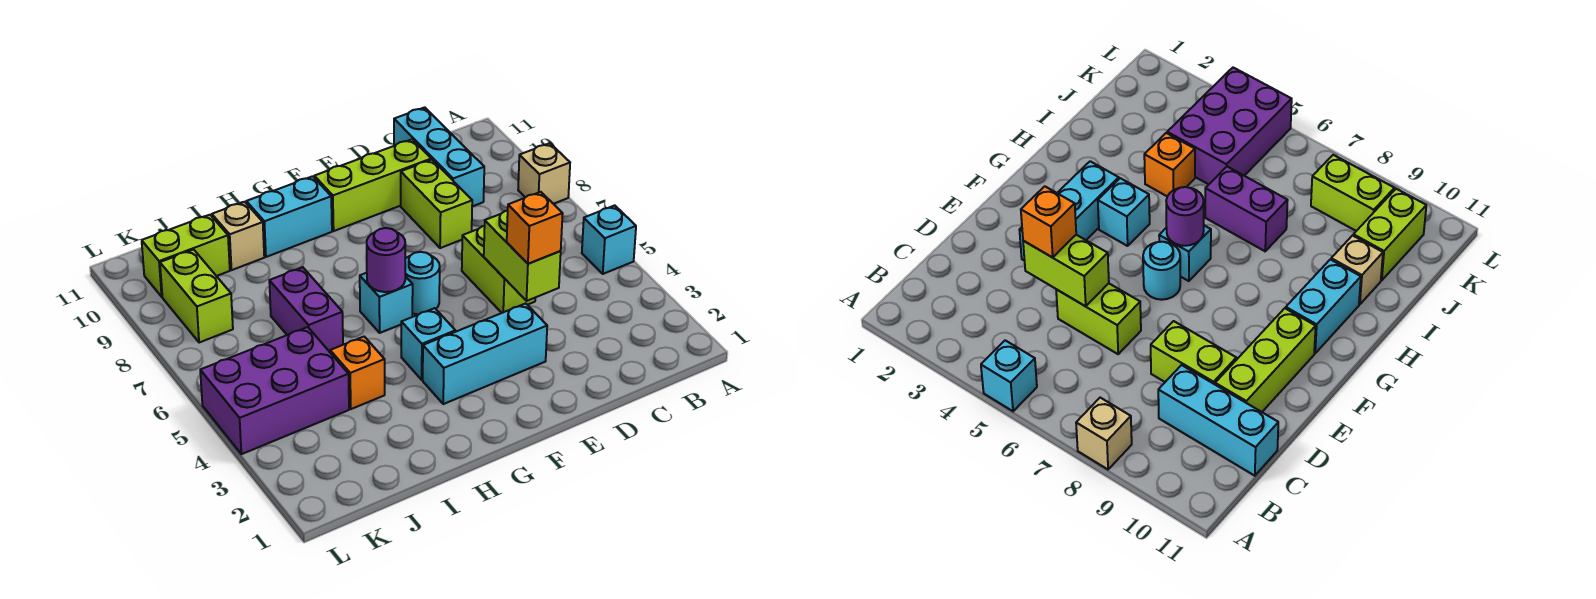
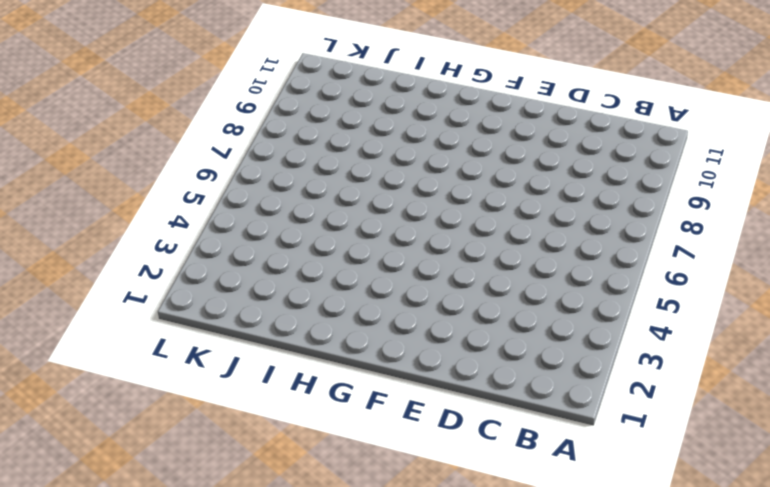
none -> cyan brick A5 level 1
none -> tan brick A8 level 1
none -> cyan brick C9:C11 level 1

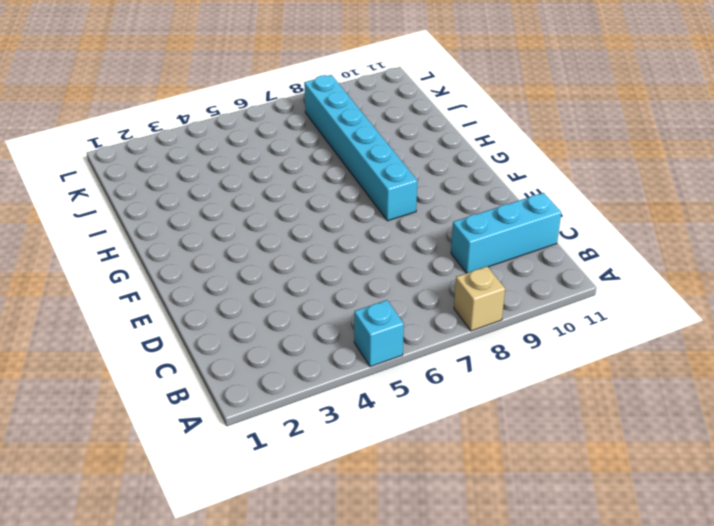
cyan brick F8:K8 level 1 -> lime brick K8:K9 level 1
none -> lime brick D5:D6 level 1
none -> lime brick D8:D9 level 1
none -> lime brick D10:F10 level 1

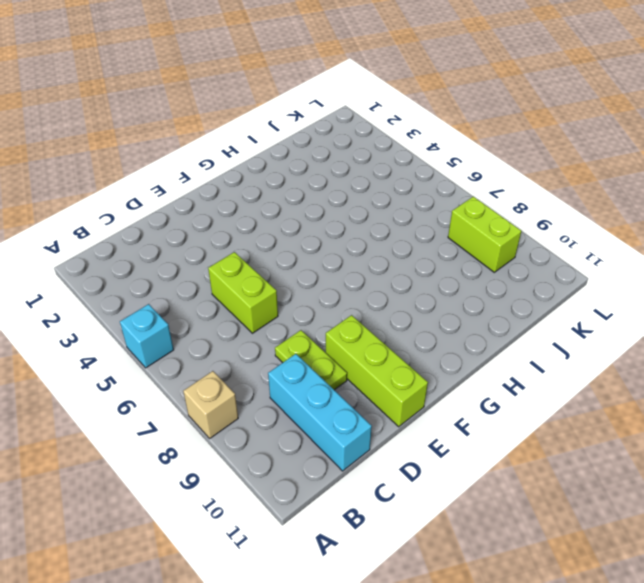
lime plate D8:D9 level 1 -> lime brick D8:D9 level 1
lime brick E9:E11 level 1 -> lime brick D10:F10 level 1
none -> cyan brick E3:G3 level 1
none -> cyan round brick F6 level 1
none -> cyan brick G4 level 1

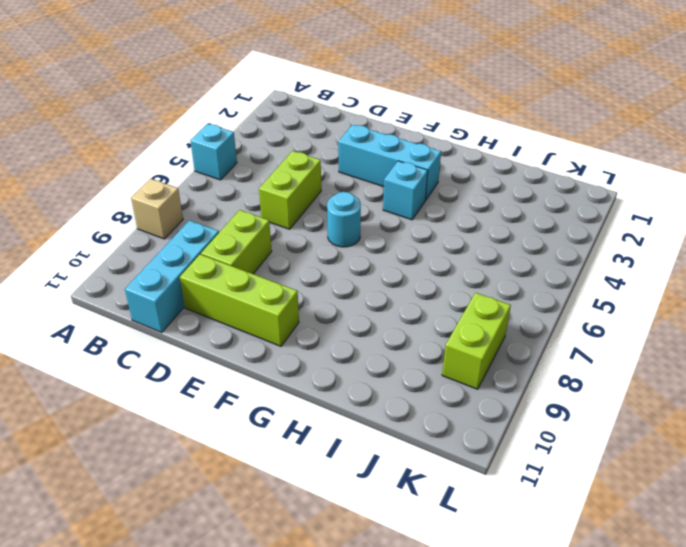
none -> cyan brick G6 level 1
none -> cyan brick G10:H10 level 1
none -> orange brick I4 level 1

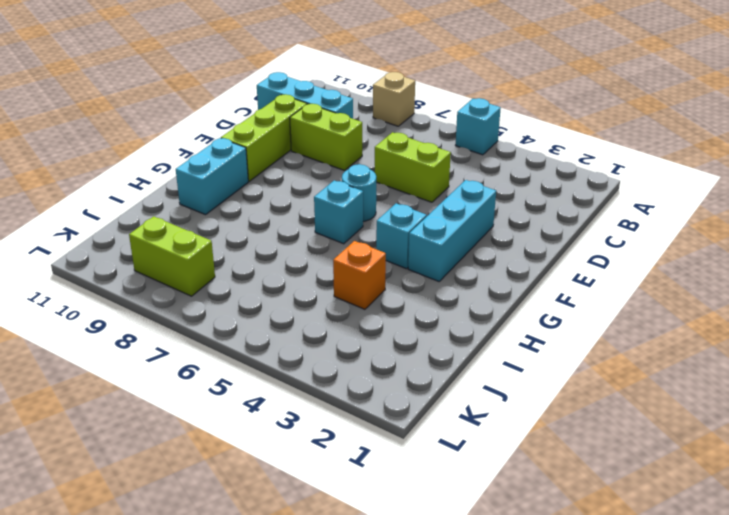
none -> purple brick I6:I7 level 1
none -> tan brick I10 level 1
none -> purple brick J4:L5 level 1

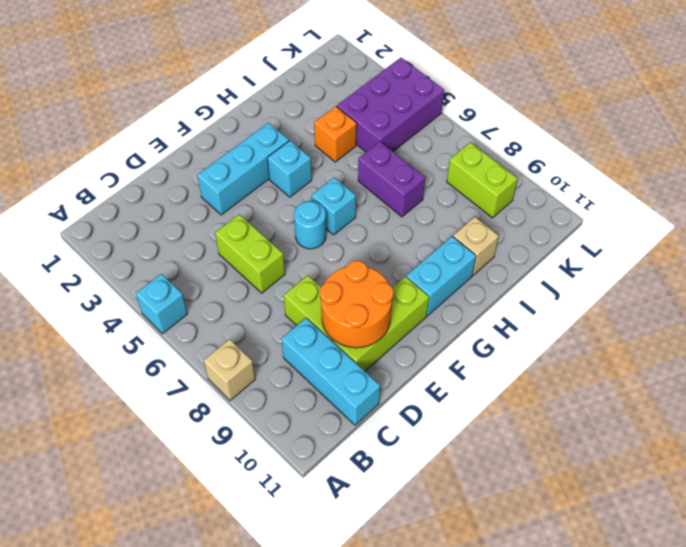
orange round brick D9:E10 level 2 -> none
none -> lime brick J10:K10 level 1
none -> lime brick D4:D5 level 2
none -> purple round brick G6 level 2

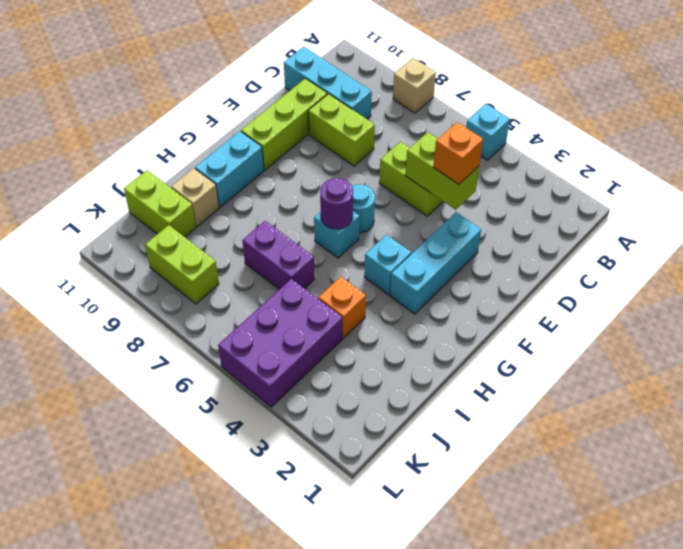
lime brick J10:J11 level 1 -> lime brick J10:K10 level 1

